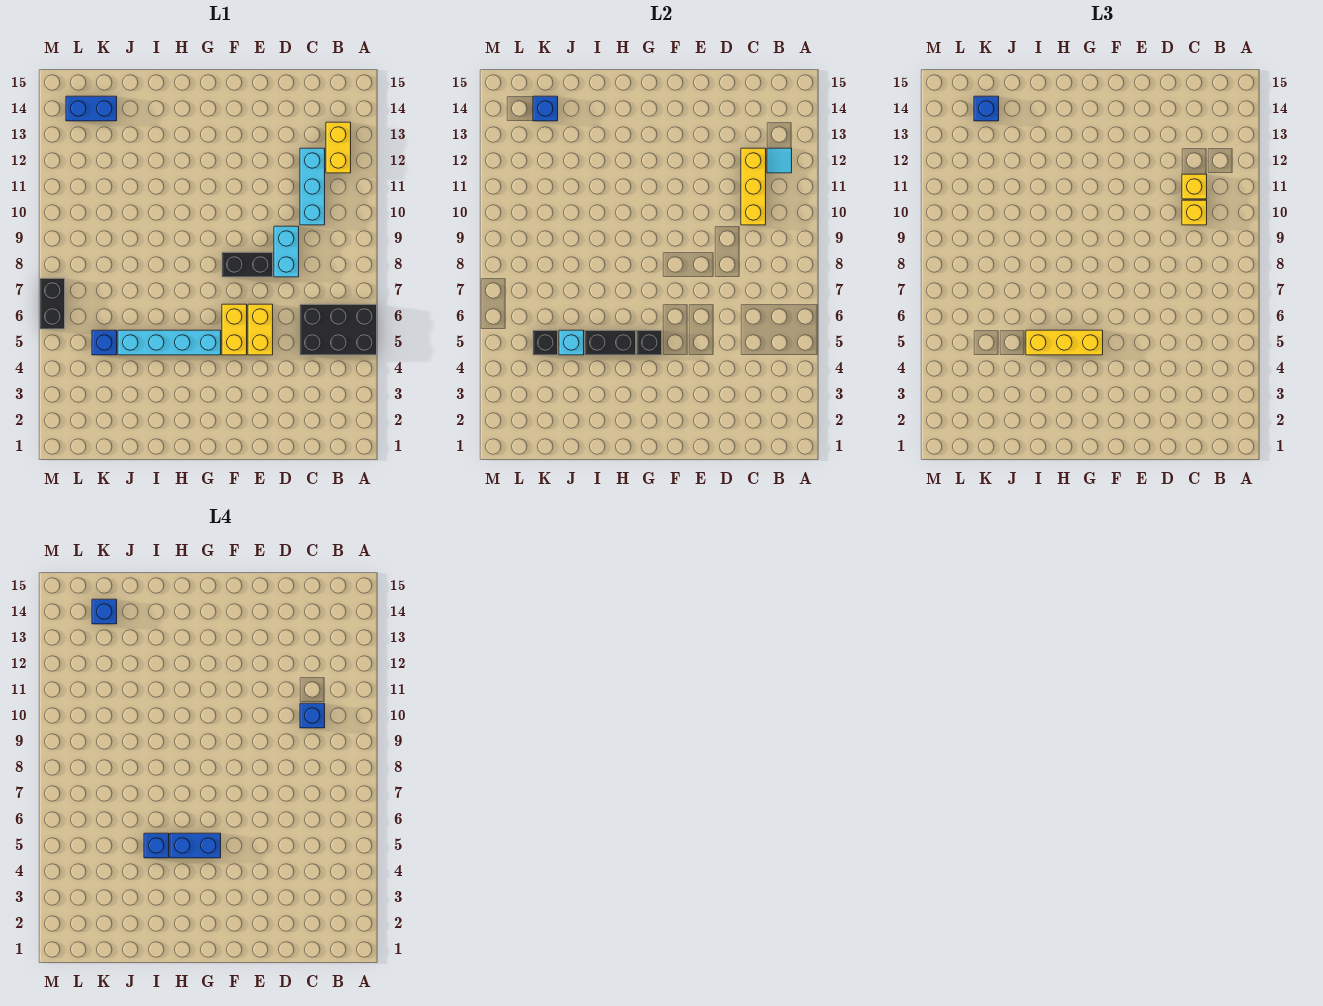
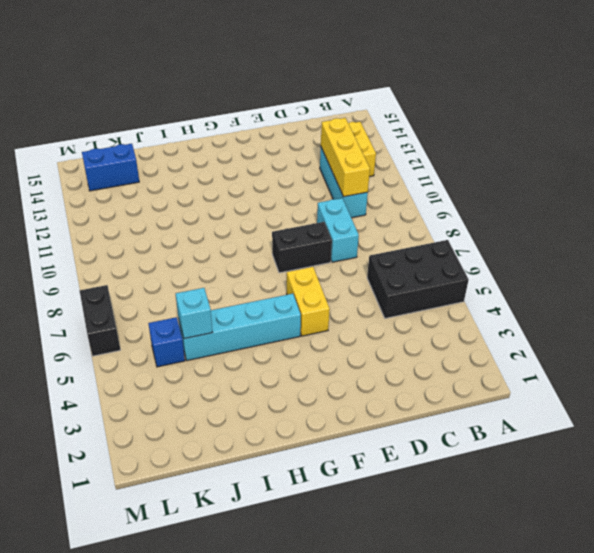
none -> yellow brick E5:E6 level 1
none -> cyan tile B12 level 2
none -> black brick G5 level 2

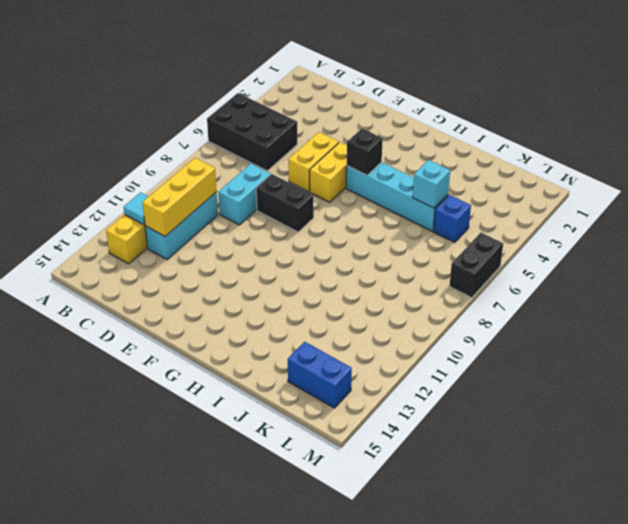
none -> black brick H5:I5 level 2
none -> black brick K5 level 2
none -> blue brick K14 level 2

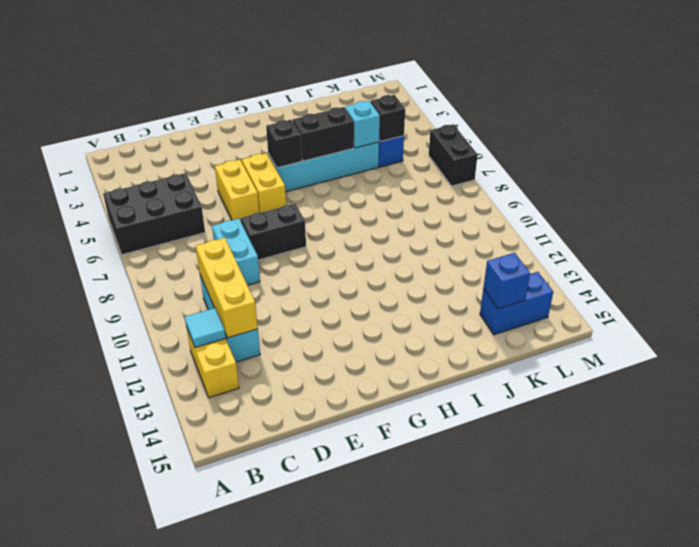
none -> yellow brick C10 level 3
none -> yellow brick C11 level 3
none -> yellow brick G5:I5 level 3

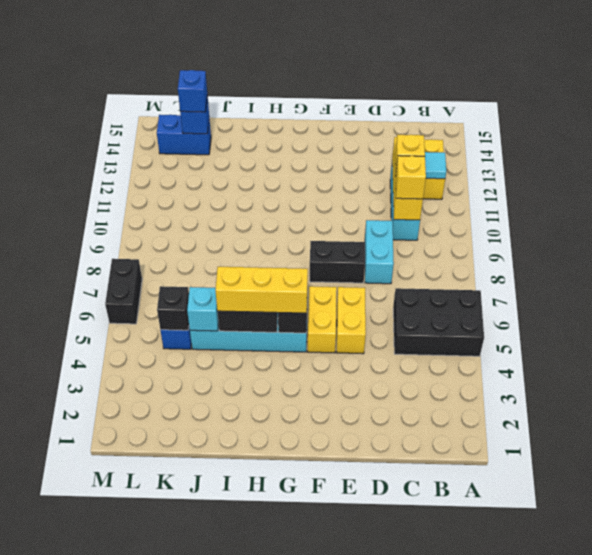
none -> blue brick C10 level 4
none -> blue brick G5:H5 level 4
none -> blue brick I5 level 4

